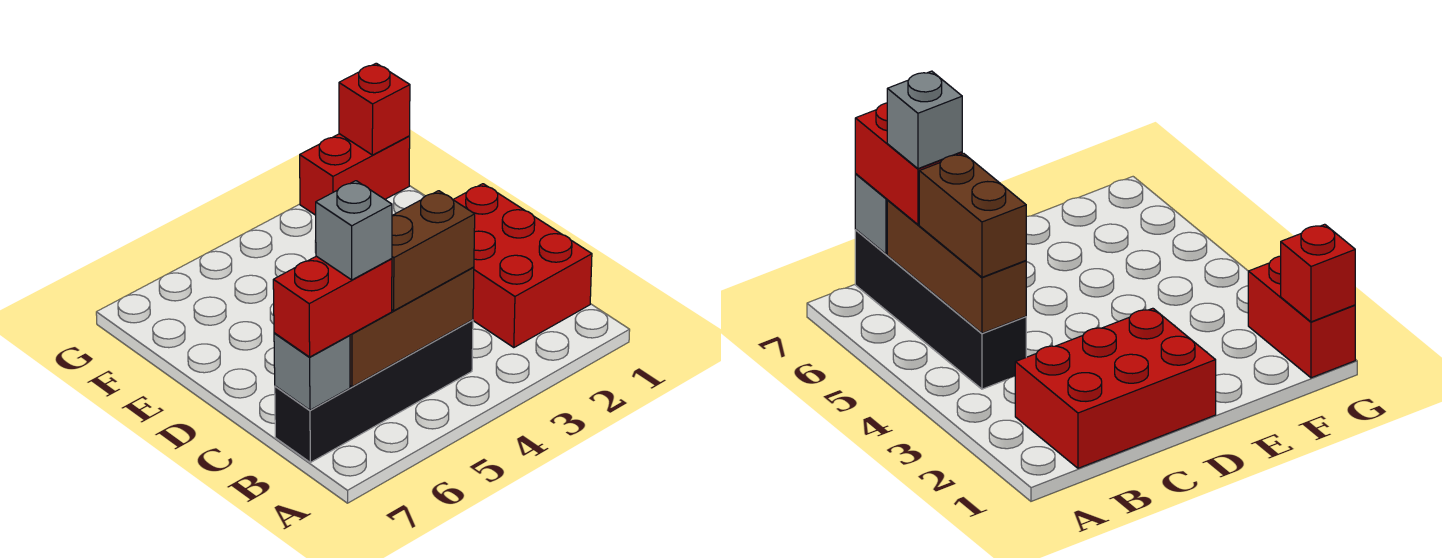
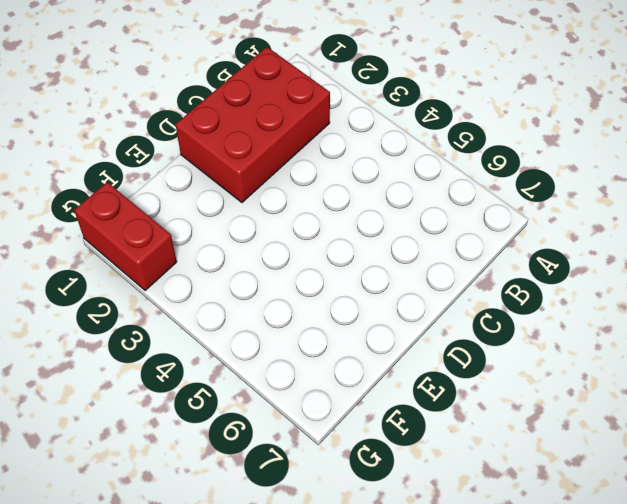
none -> black brick B4:B7 level 1
none -> brown brick B4:B6 level 2

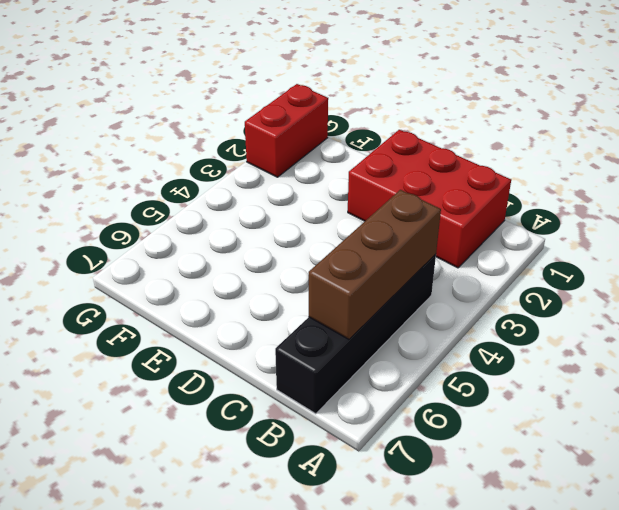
none -> grey brick B7 level 2
none -> red brick G1 level 2

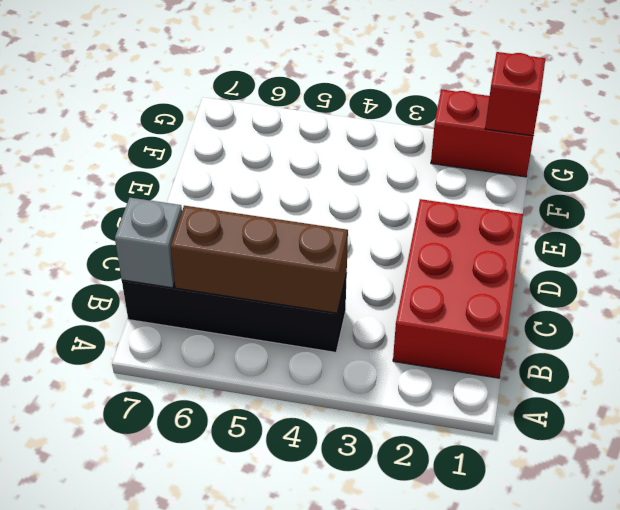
none -> brown brick B4:B5 level 3
none -> red brick B6:B7 level 3

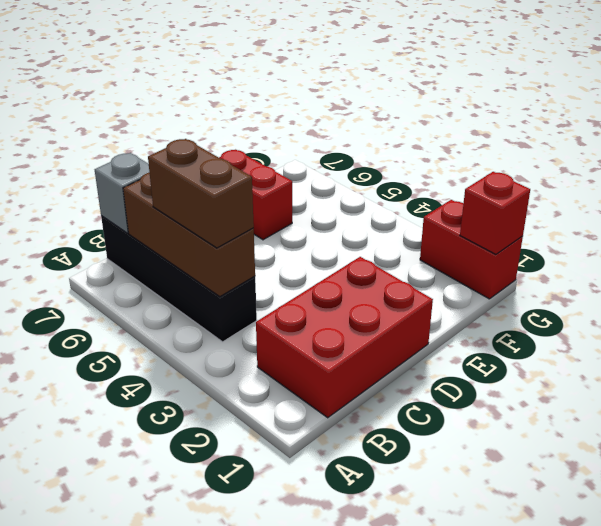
red brick E6:E7 level 1 -> red brick B6:B7 level 3
none -> grey brick B6 level 4

